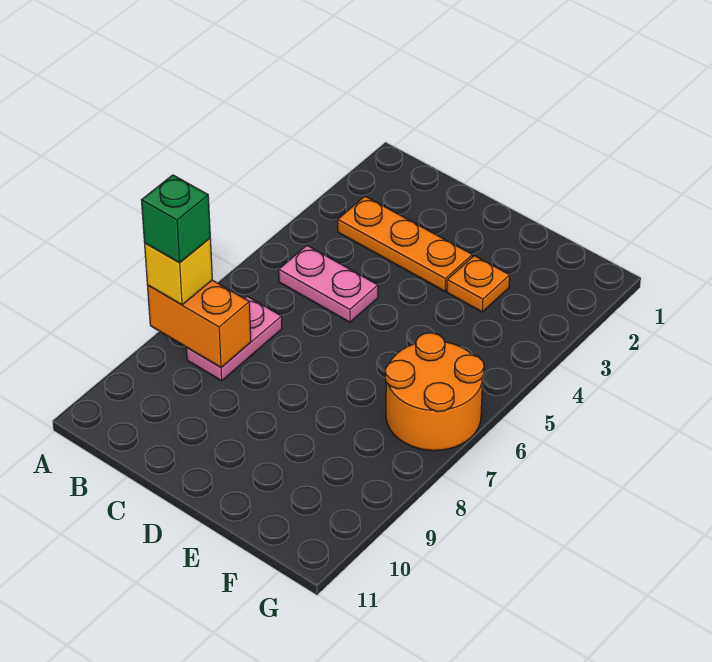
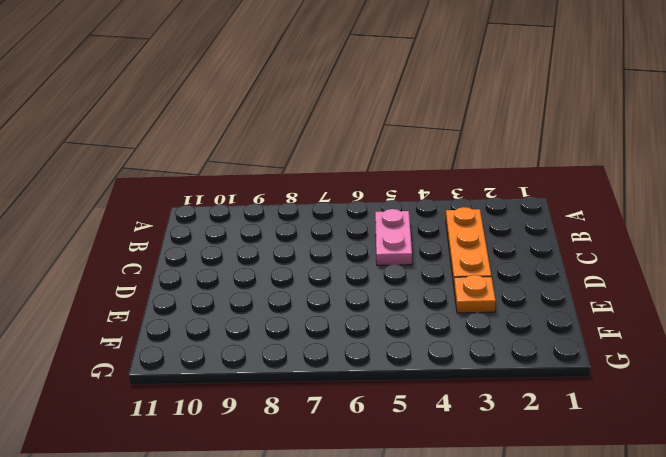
none -> pink plate B7:B8 level 1
none -> orange round brick F6:G7 level 1

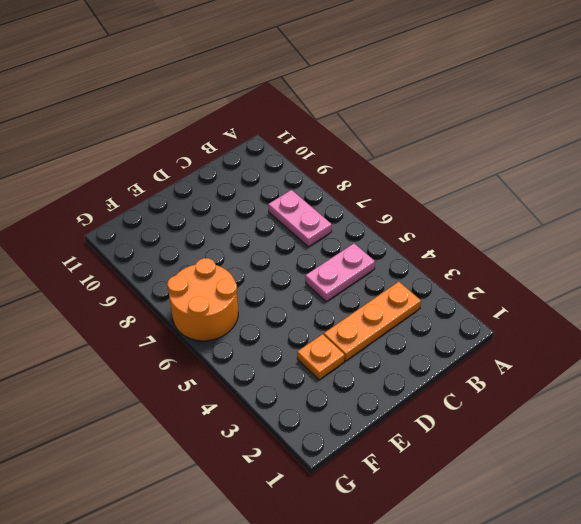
none -> orange brick A8:B8 level 2
none -> yellow brick A8 level 3

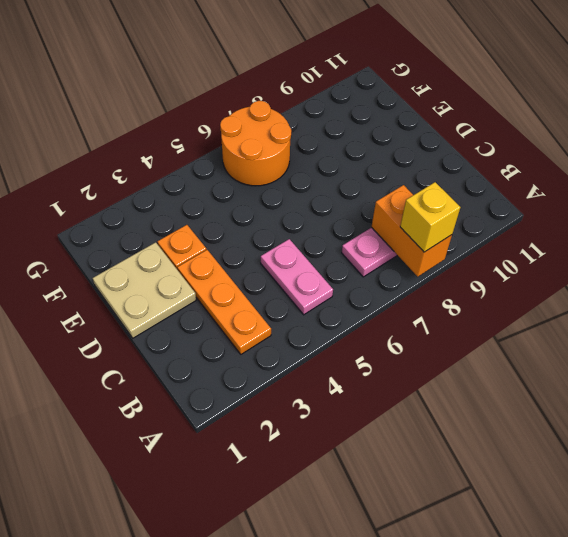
tan plate D1:E2 level 1 -> none
none -> green brick A8 level 4

